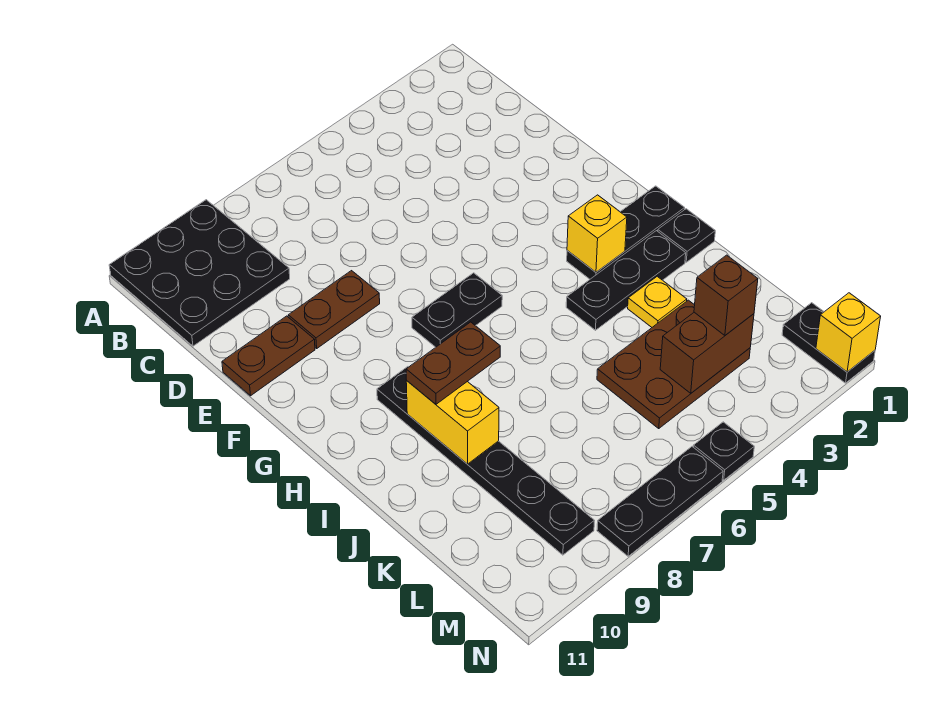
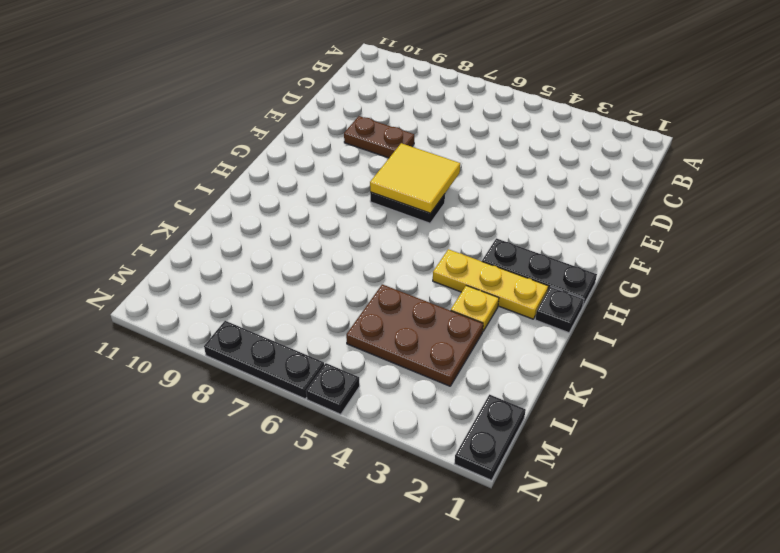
yellow tile F6:G7 level 2 -> none
yellow plate I2:I4 level 1 -> black plate I2:I4 level 1
none -> black plate A9:C11 level 1
none -> brown plate E10:E11 level 1
none -> black plate H9:M9 level 1

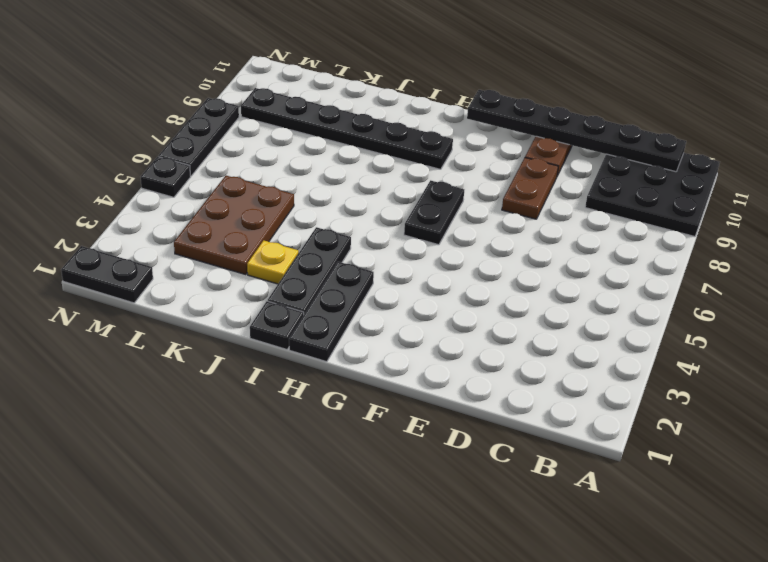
black plate B11:G11 level 2 -> none
none -> yellow brick H3 level 2
none -> yellow brick I9:J9 level 2
none -> brown brick L3:L4 level 2

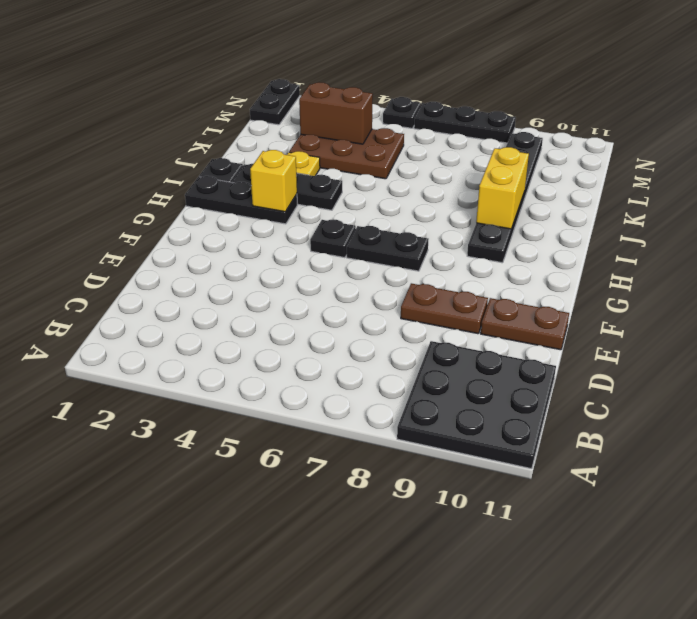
black plate G5 level 1 -> none
none -> yellow brick N1 level 2
none -> brown plate I8:I9 level 3
none -> brown brick L3 level 3

